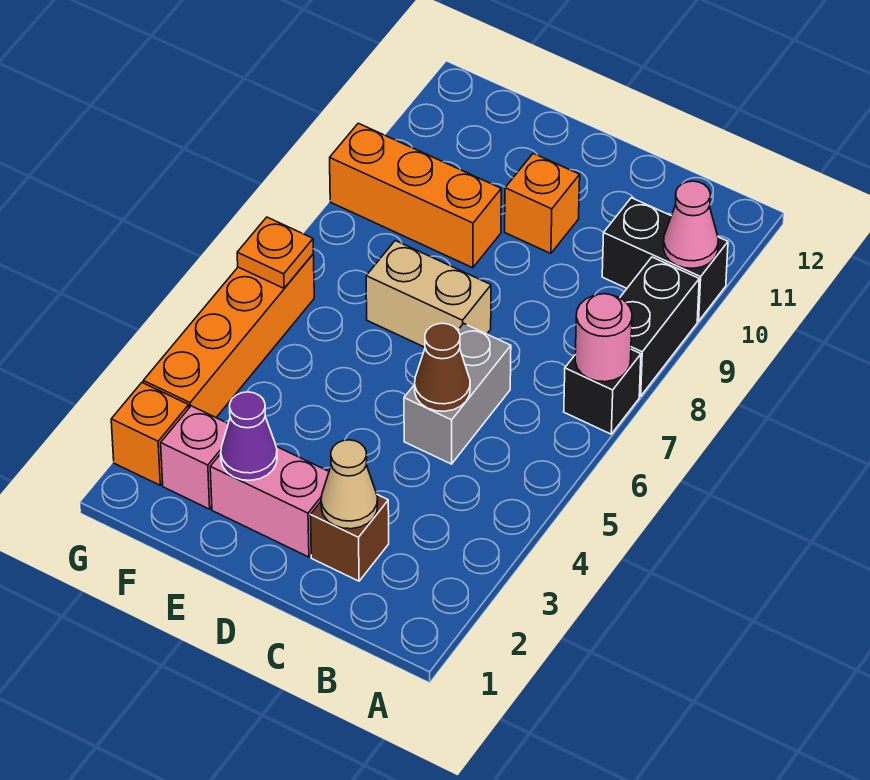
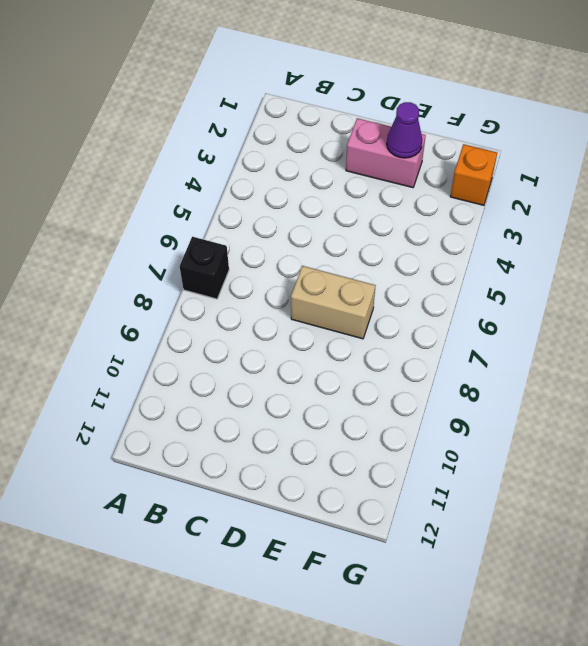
none -> black brick A8:A9 level 1
none -> black brick A10:B10 level 1
none -> brown brick C2 level 1

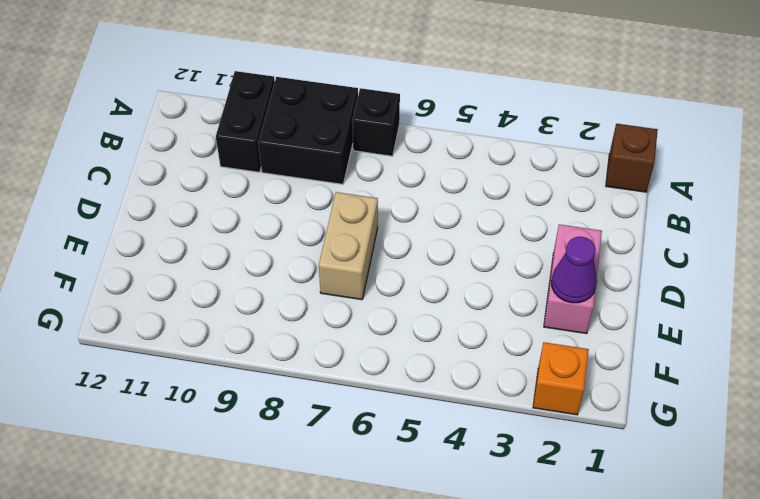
brown brick A1 level 1 -> brown brick C2 level 1
black brick A8:B9 level 1 -> black brick A8:A9 level 1
none -> grey brick C5:C6 level 1
none -> orange brick D10 level 1
none -> orange brick E9:G9 level 1

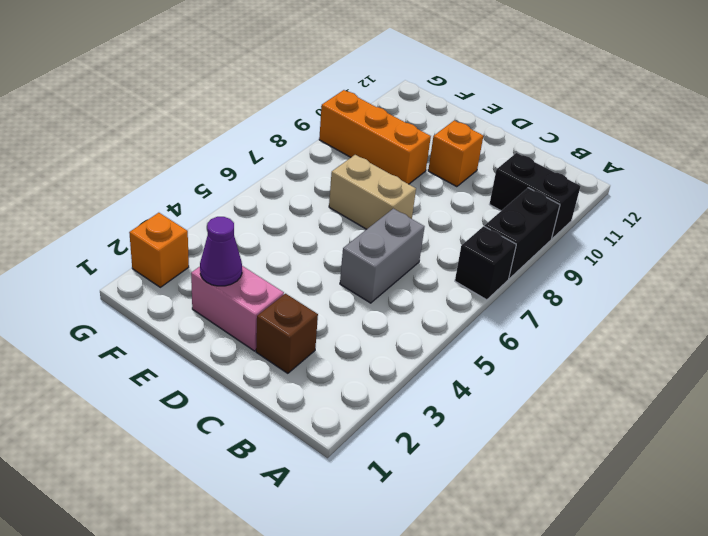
none -> pink brick F2 level 1
none -> orange brick G3:G6 level 1
none -> pink round brick A7 level 2

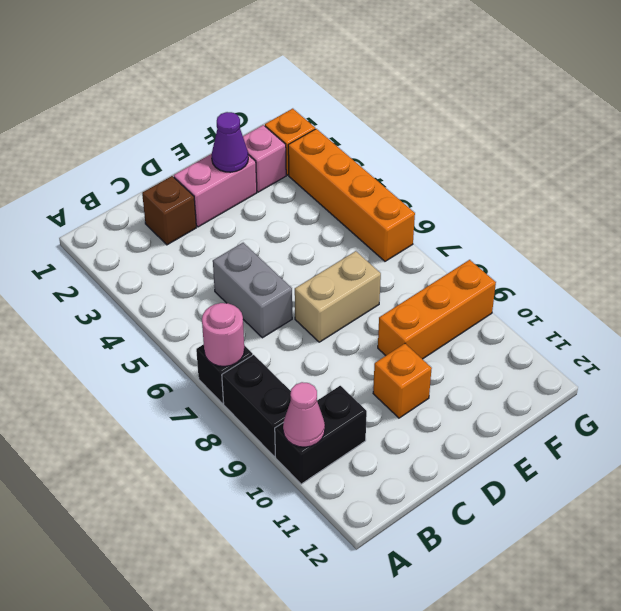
none -> tan cone C2 level 2
none -> brown cone C5 level 2
none -> orange plate G6 level 2

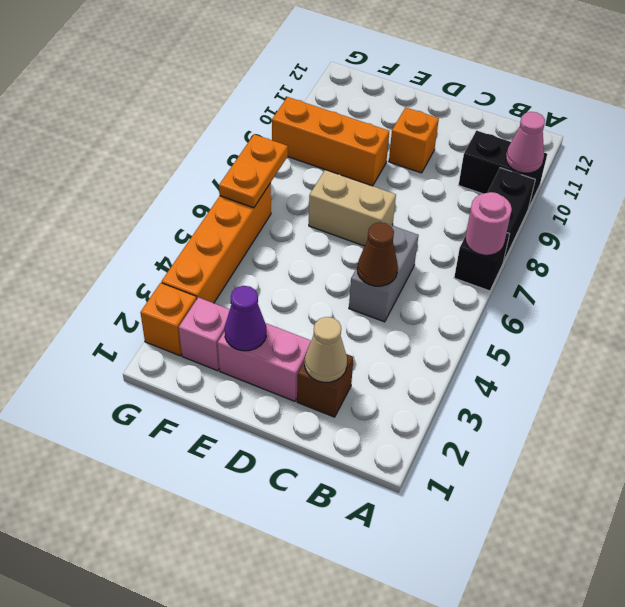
orange plate G6:G7 level 2 -> orange plate G6 level 2

